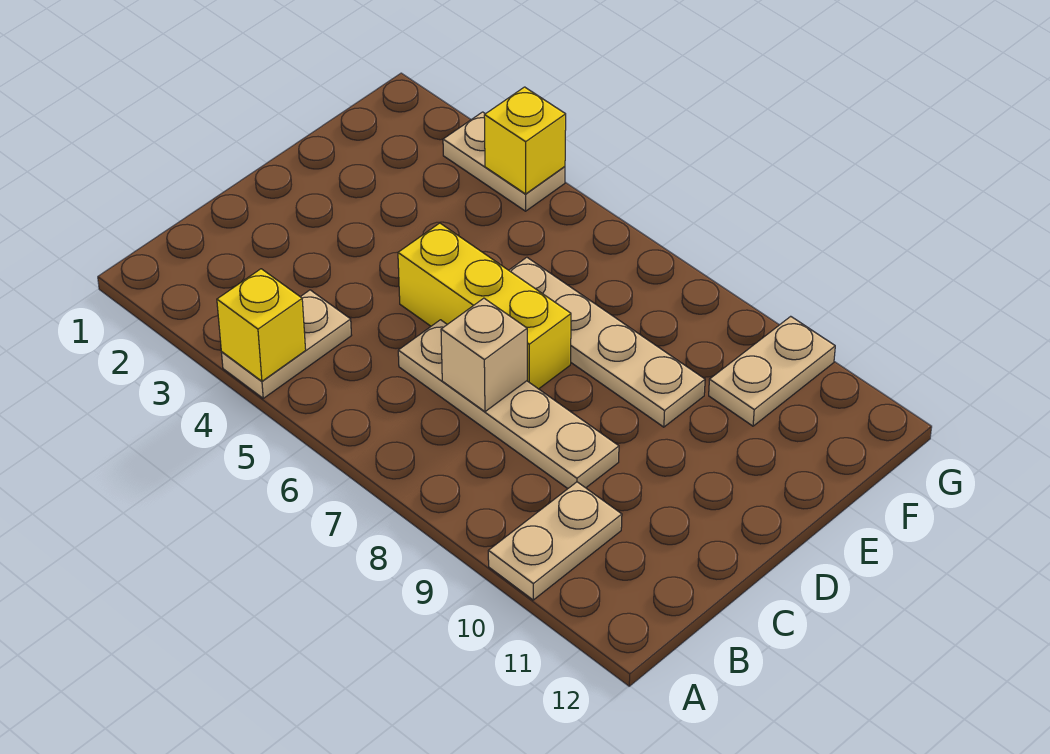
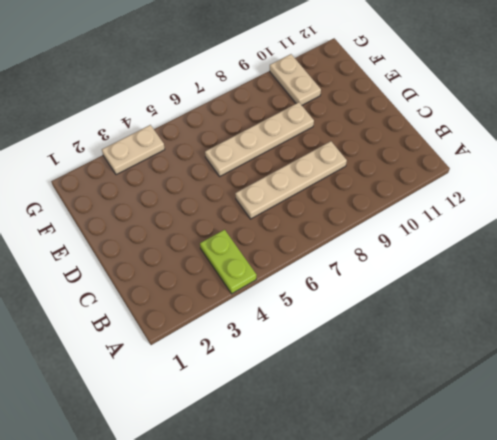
lime plate A4:B4 level 1 -> tan plate A4:B4 level 1
none -> tan plate A10:B10 level 1
none -> yellow brick D5:D7 level 1

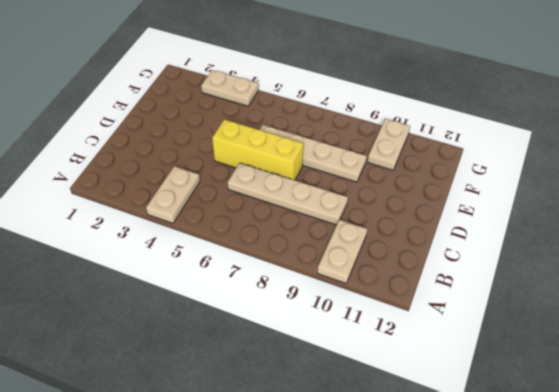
none -> yellow brick A4 level 2
none -> tan brick C7 level 2

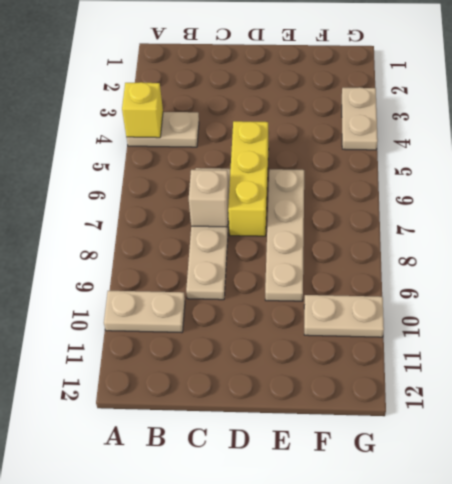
none -> yellow brick G4 level 2

